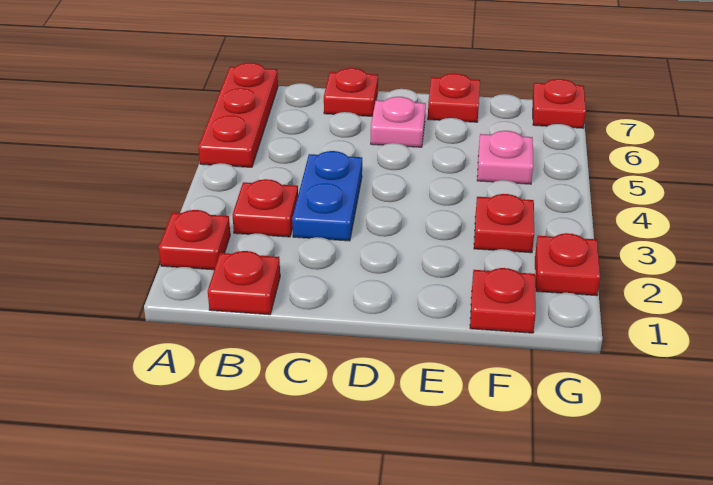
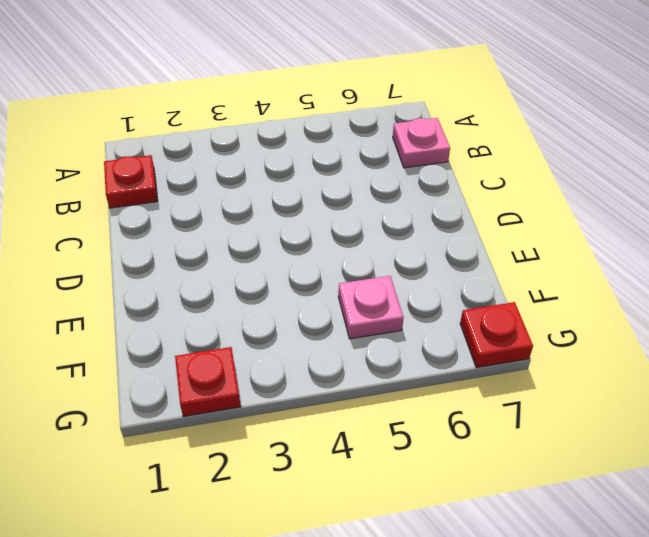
pink plate B7 level 1 -> pink plate D6 level 1
none -> red plate A2 level 1
none -> red plate A5:A7 level 1
none -> red plate B3 level 1

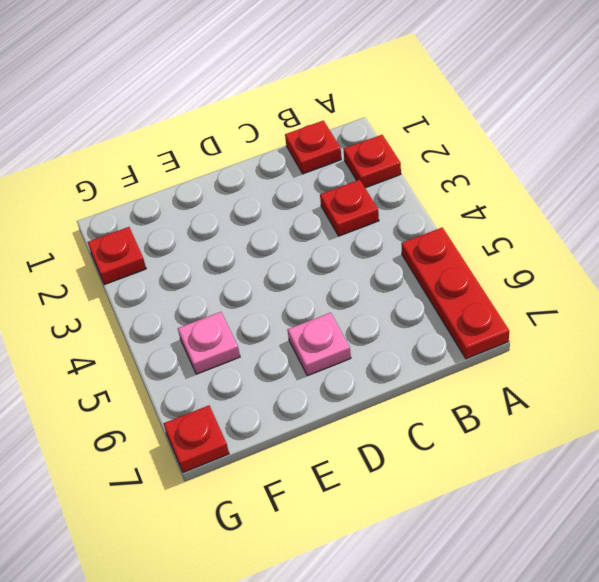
none -> blue plate C3:C4 level 1
none -> red plate C7 level 1
none -> red plate E7 level 1

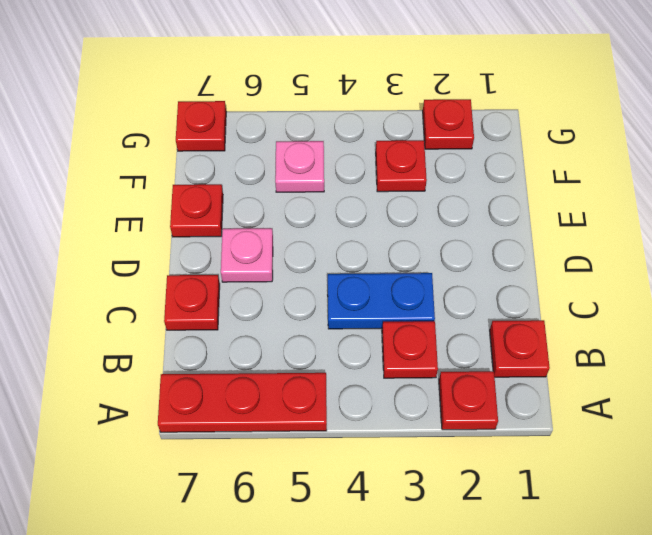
none -> red plate F1 level 1

